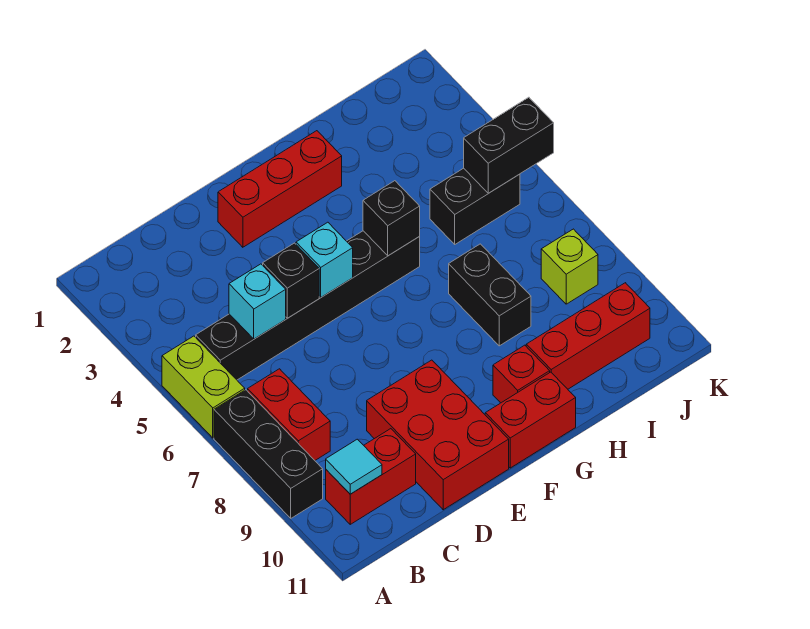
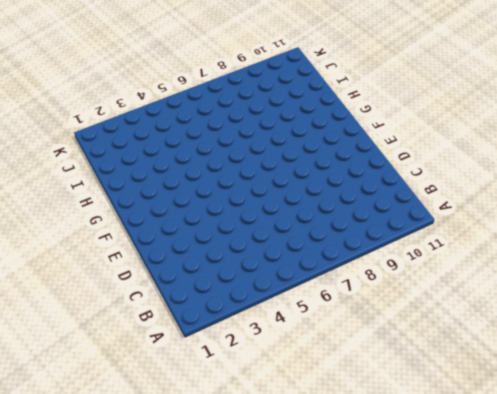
none -> lime brick A5:A6 level 1
none -> black brick A7:A9 level 1
none -> black brick B5:G5 level 1

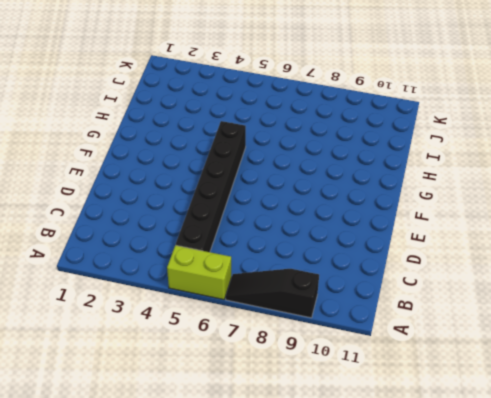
black slope A7:A9 level 1 top 9 -> black brick A7:A9 level 1
none -> red brick B7:B8 level 1
none -> red brick B10:C10 level 1
none -> red brick D9:E11 level 1

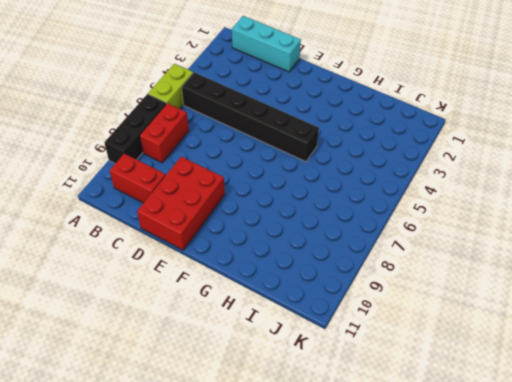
cyan brick B1:D1 level 1 -> none
none -> red brick E2:G2 level 1
none -> red brick F11:G11 level 1
none -> red brick G10 level 1

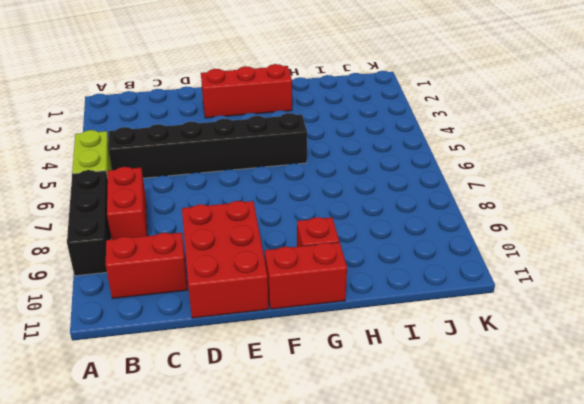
none -> black brick H7:H8 level 1
none -> red brick H10:J10 level 1
none -> black brick I5:J5 level 1

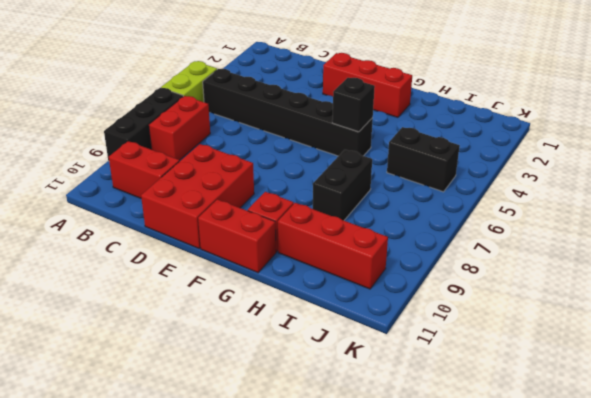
none -> lime brick J8 level 1
none -> cyan tile B10 level 2
none -> cyan brick C5 level 2

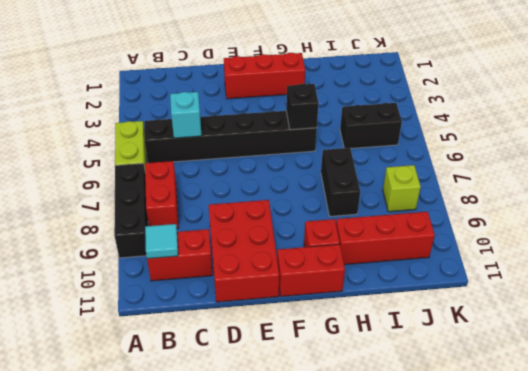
none -> black brick D5 level 2
none -> cyan brick E5 level 2
none -> black brick J5:K5 level 2

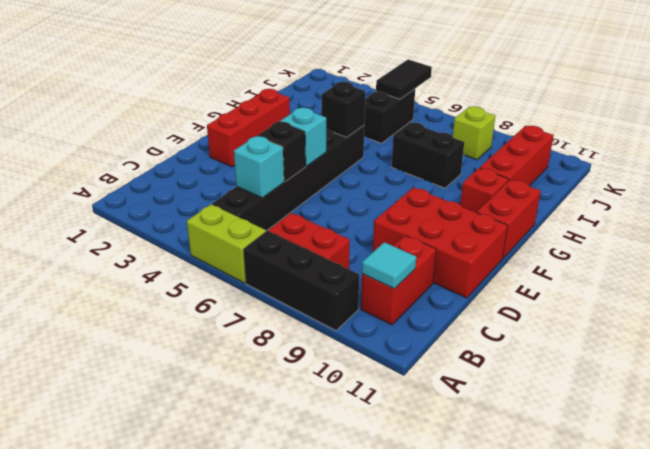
black tile J5:K5 level 2 -> black brick J5:K5 level 2

